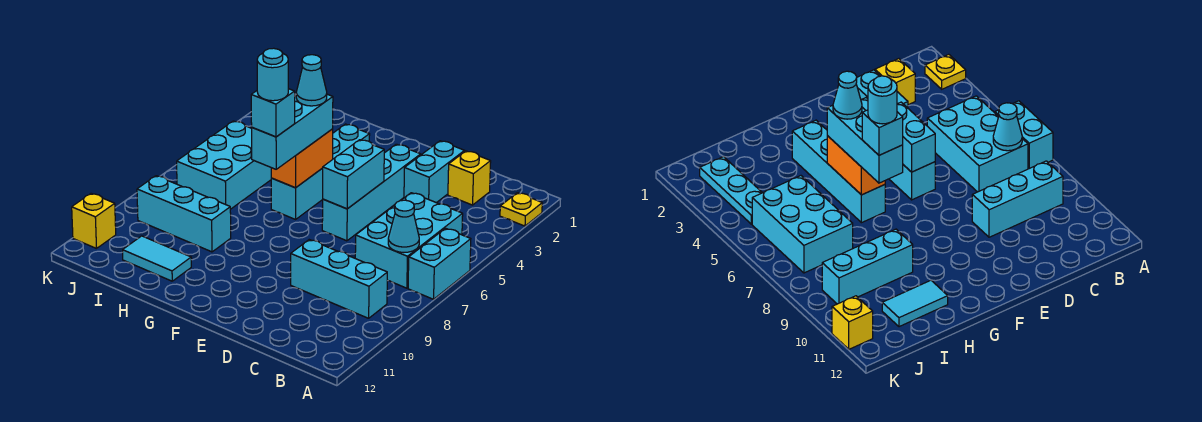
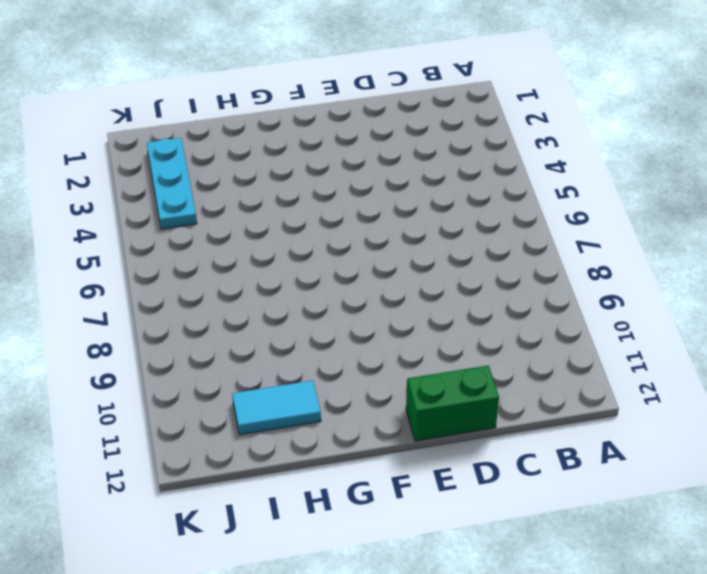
green brick D12:E12 level 1 -> none
none -> yellow plate A2 level 1
none -> cyan brick A6:A7 level 1
none -> cyan brick B5:C7 level 1

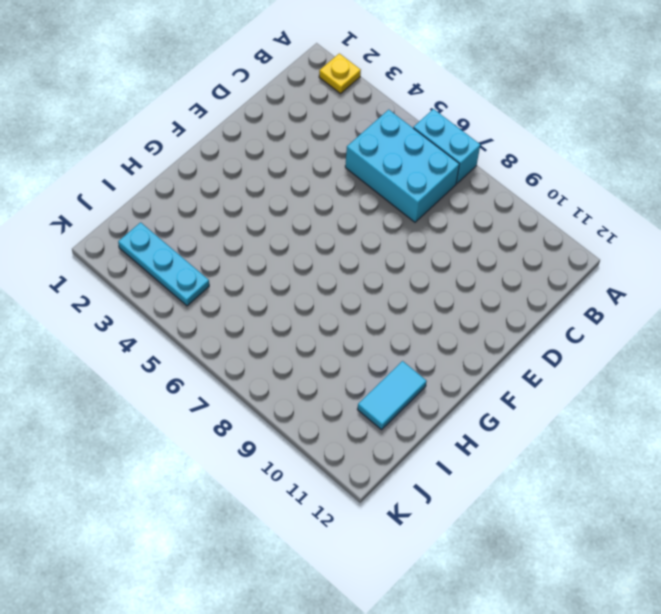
none -> cyan brick B9:D9 level 1
none -> yellow brick C2 level 1
none -> cyan brick D2:D3 level 1

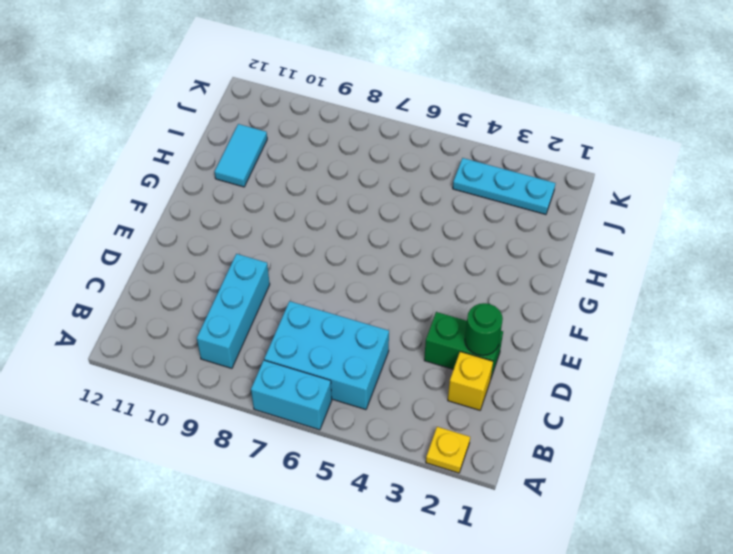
green brick D2:D3 level 1 -> cyan brick D2:D3 level 1
green round brick D2 level 2 -> none
none -> cyan brick E3:E6 level 1
none -> cyan brick G3:G6 level 1
none -> cyan brick H9:J9 level 1

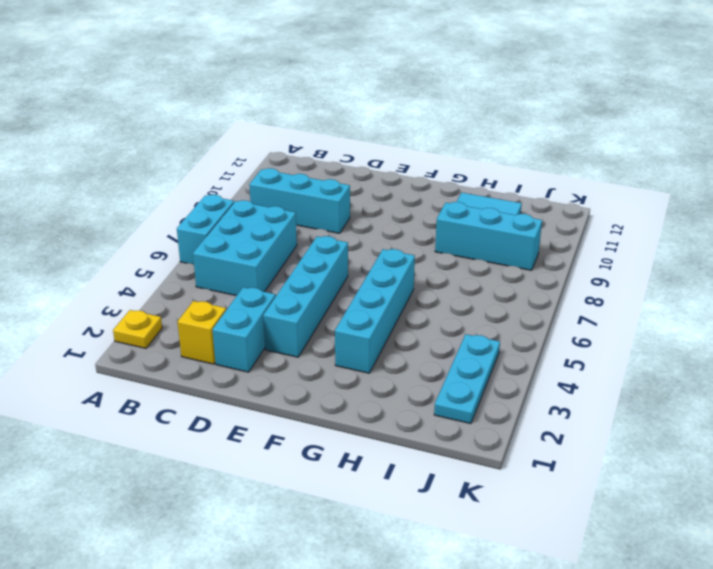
none -> cyan brick I5:J7 level 1
none -> yellow brick K11 level 1
none -> cyan cone B7 level 2

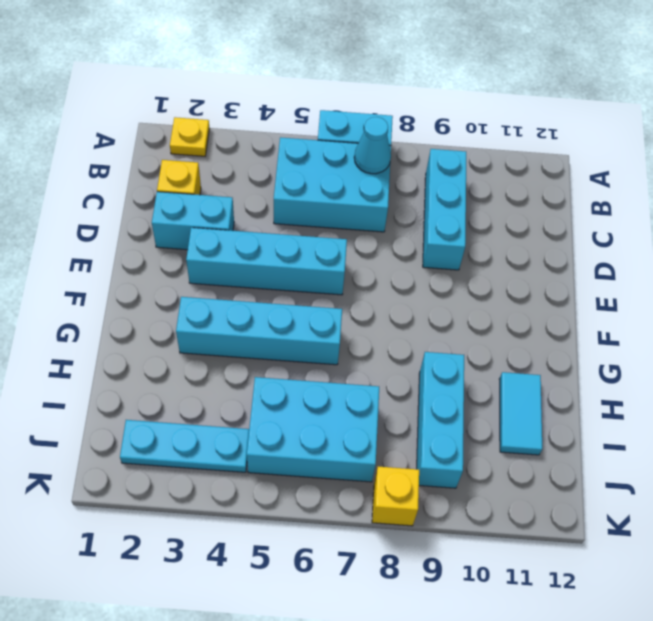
yellow brick K8 level 1 -> yellow brick K11 level 1
none -> cyan brick E5:E6 level 2
none -> orange brick G5:G6 level 2
none -> cyan brick G5:G7 level 3

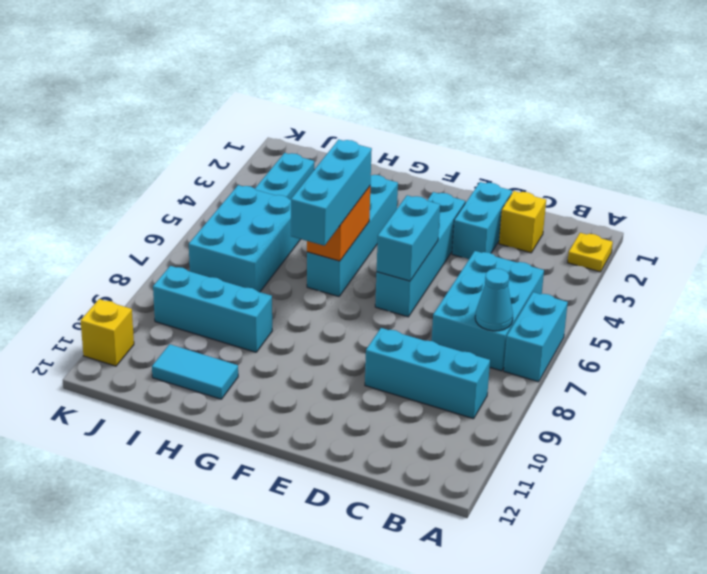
none -> cyan cone G5 level 4
none -> cyan brick G7 level 4
none -> cyan round brick G7 level 5

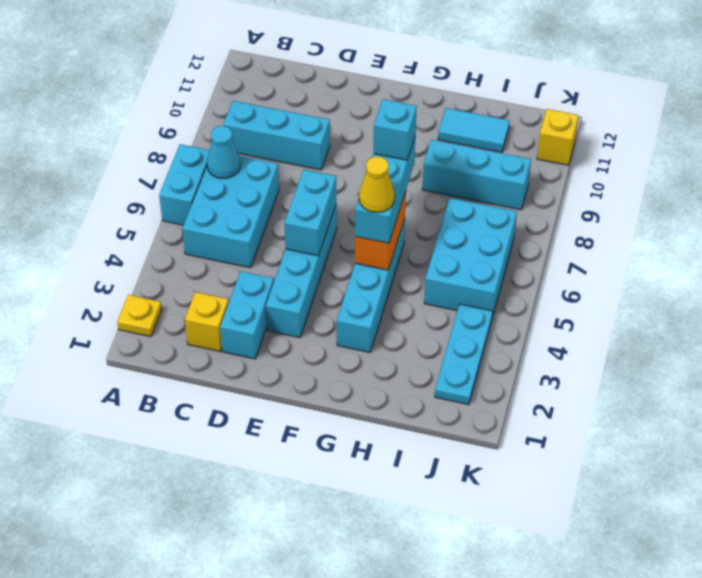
yellow cone G5 level 4 -> cyan cone G5 level 4
none -> cyan round brick G7 level 5

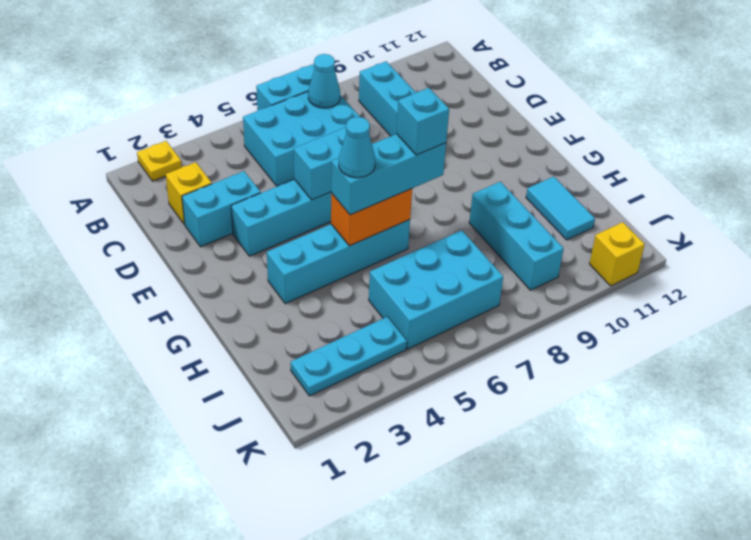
none -> cyan round brick G7 level 5

